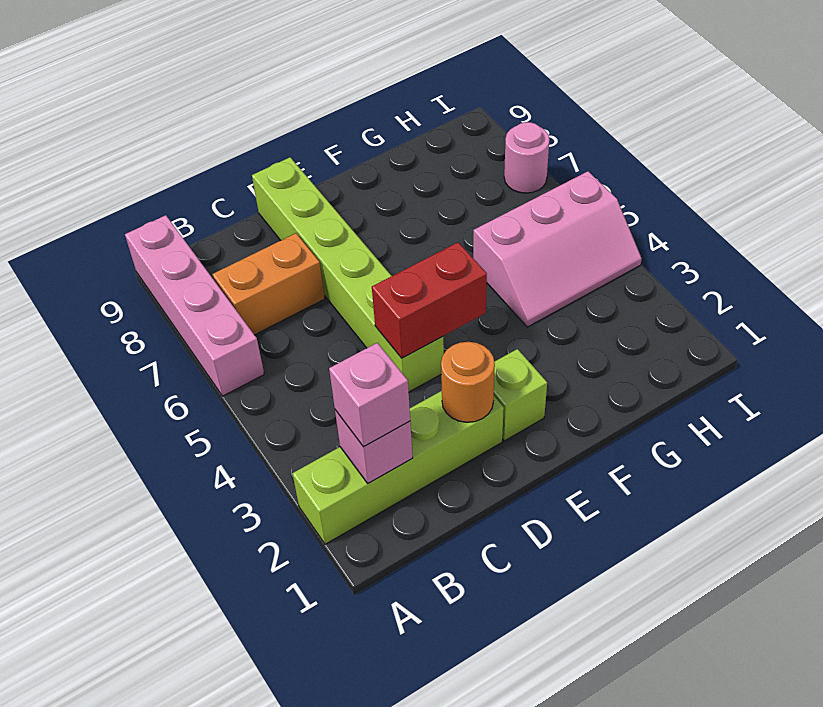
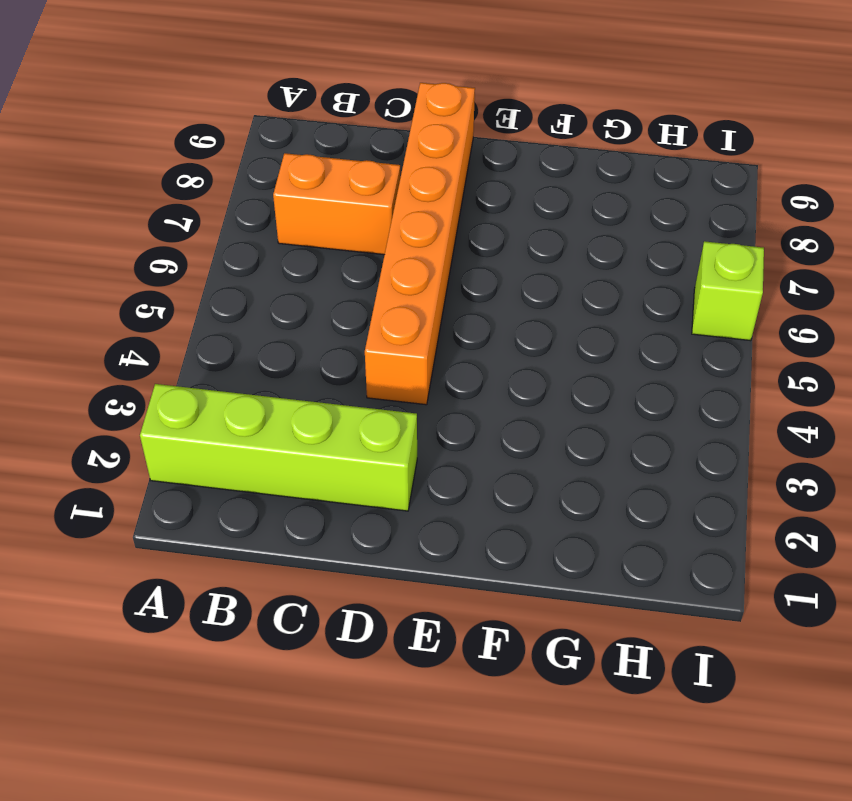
orange brick D4:D9 level 1 -> lime brick D4:D9 level 1
lime brick I6 level 1 -> lime brick E2 level 1
none -> pink brick A6:A9 level 1
none -> pink slope G4:I5 level 1 top 5

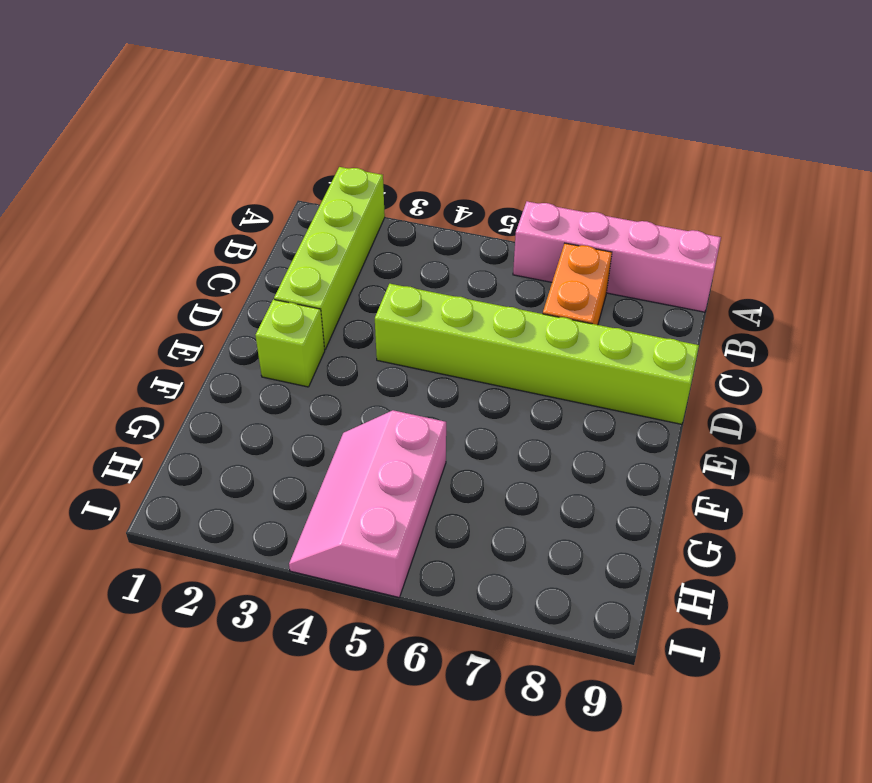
none -> pink round brick I7 level 1
none -> pink brick B2 level 2

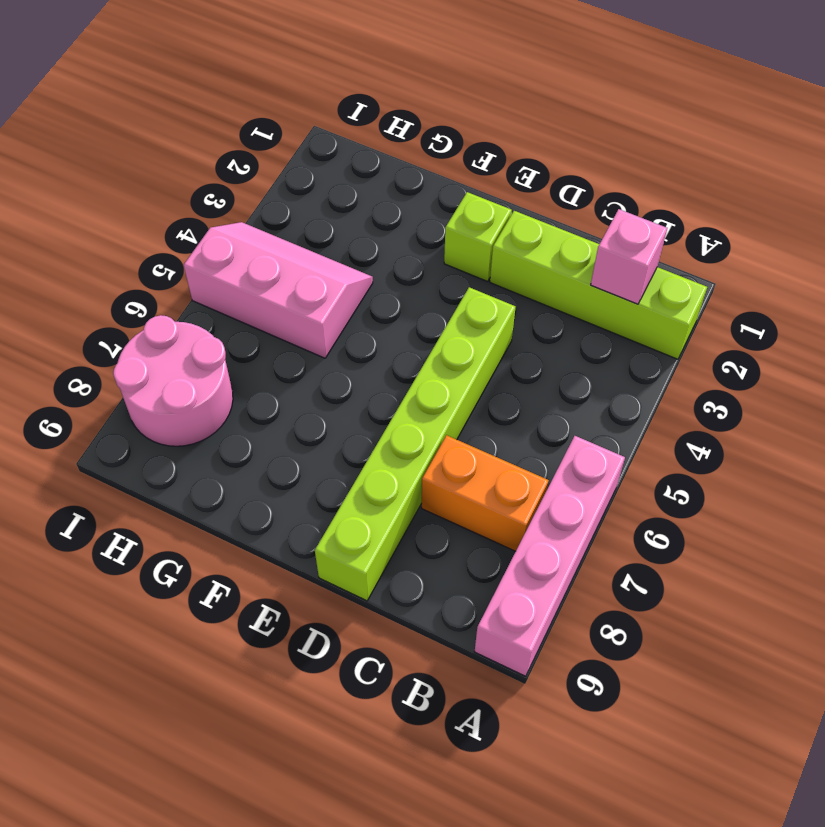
pink round brick H7:I8 level 1 -> pink round brick I7 level 1
none -> orange round brick D2 level 2
none -> red brick D4:E4 level 2

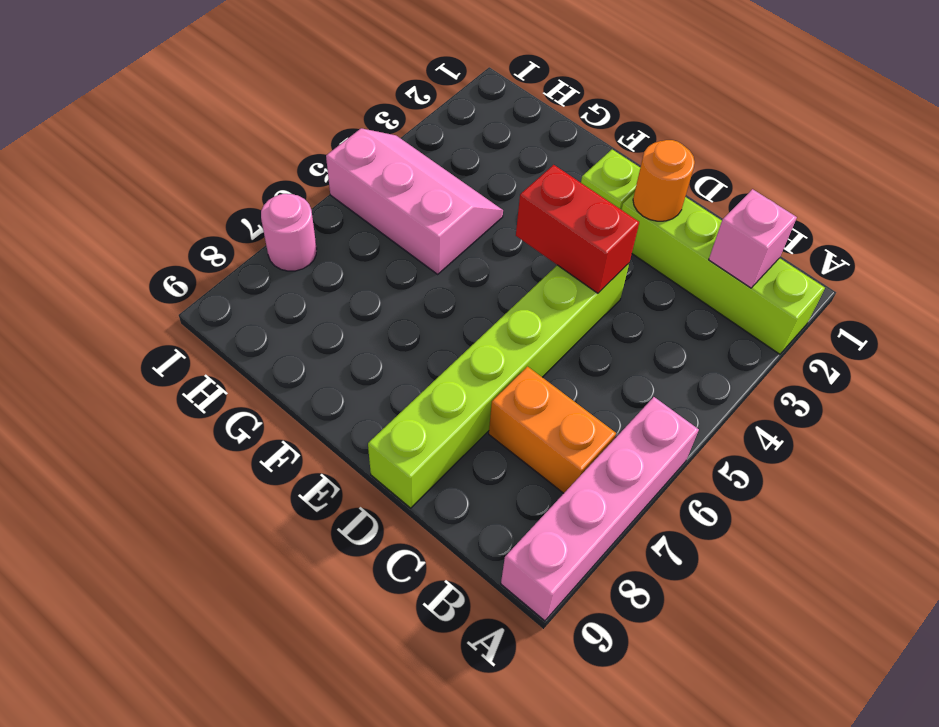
none -> pink brick B2 level 3

